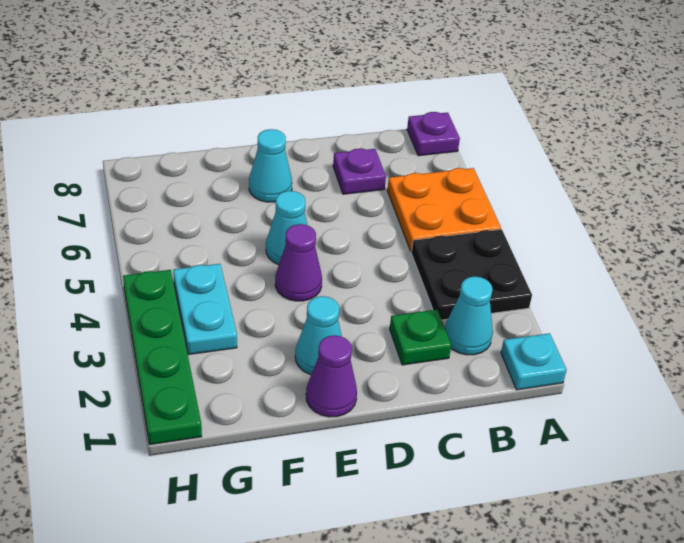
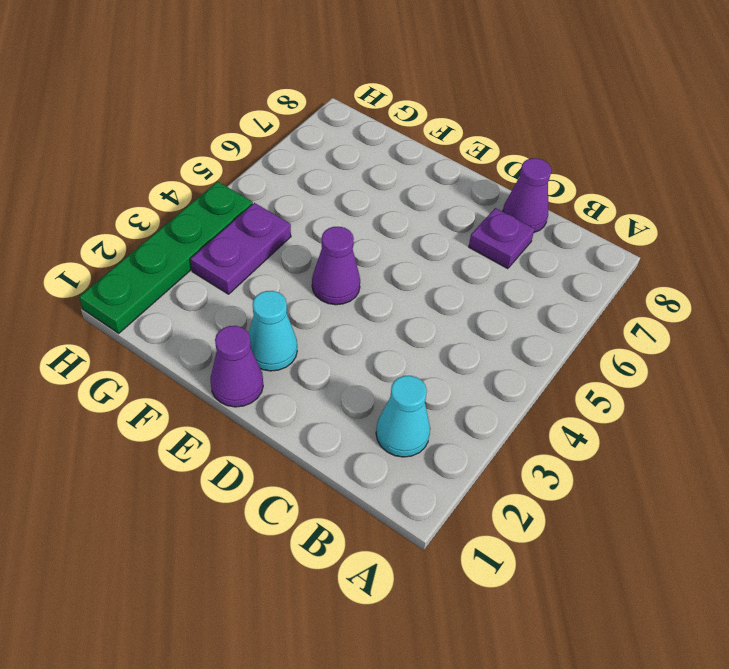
purple cone C8 level 1 -> none
purple plate G3:G4 level 1 -> cyan plate G3:G4 level 1
none -> cyan plate A1 level 1
none -> black plate A3:B4 level 1
none -> orange plate A5:B6 level 1

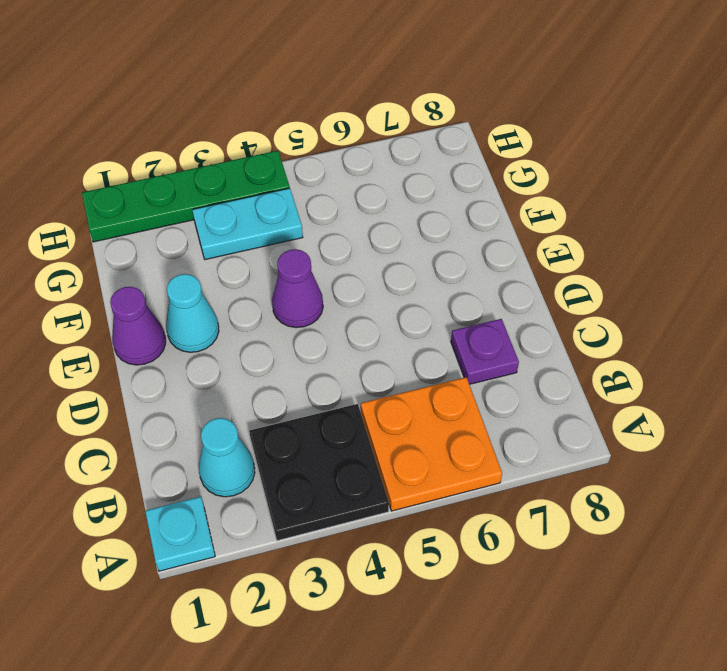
none -> purple plate A8 level 1
none -> green plate C2 level 1
none -> cyan cone E5 level 1

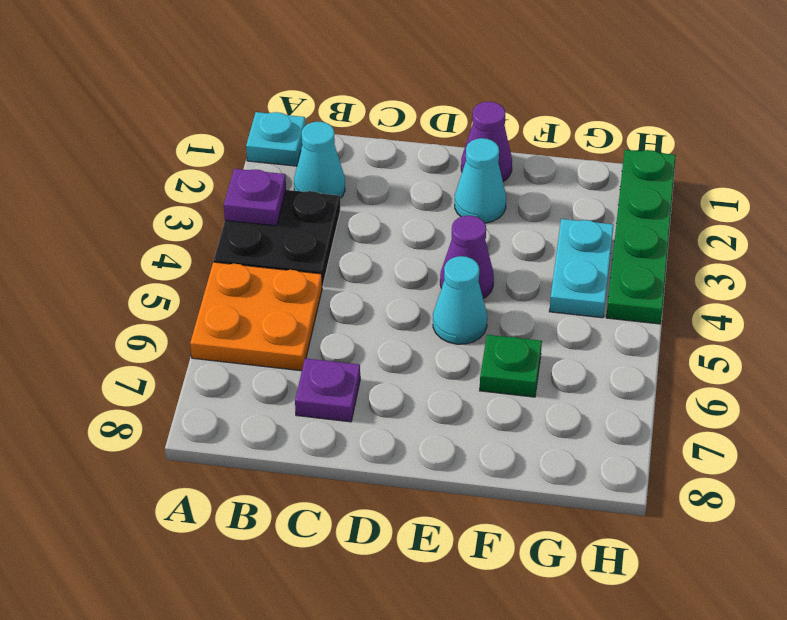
purple plate A3 level 2 -> purple plate A8 level 1
green plate F6 level 1 -> green plate C2 level 1
none -> cyan cone E7 level 1

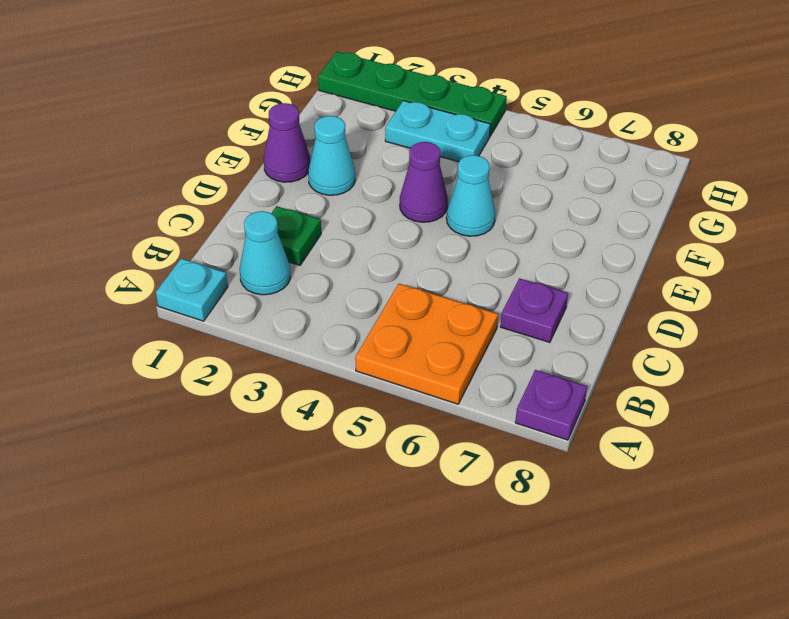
none -> black plate A3:B4 level 1
none -> cyan cone E7 level 1

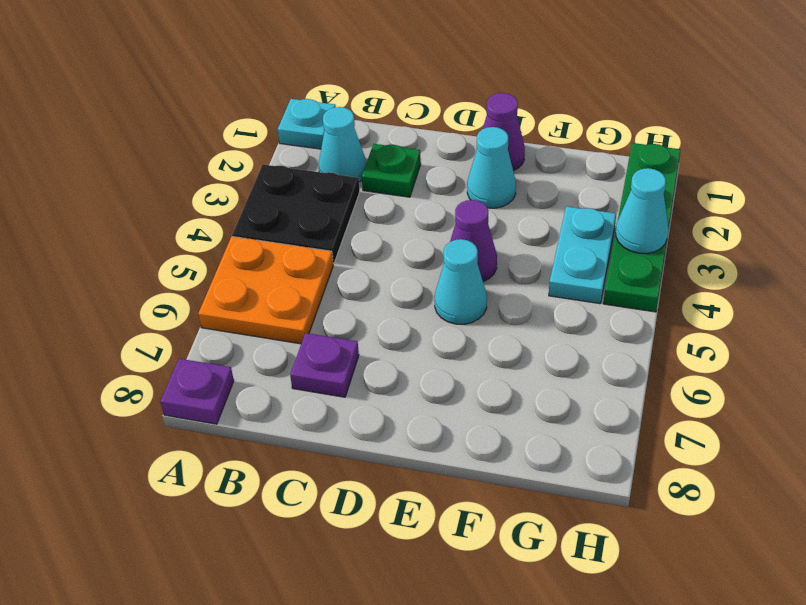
cyan cone H3 level 2 -> cyan cone E7 level 1

